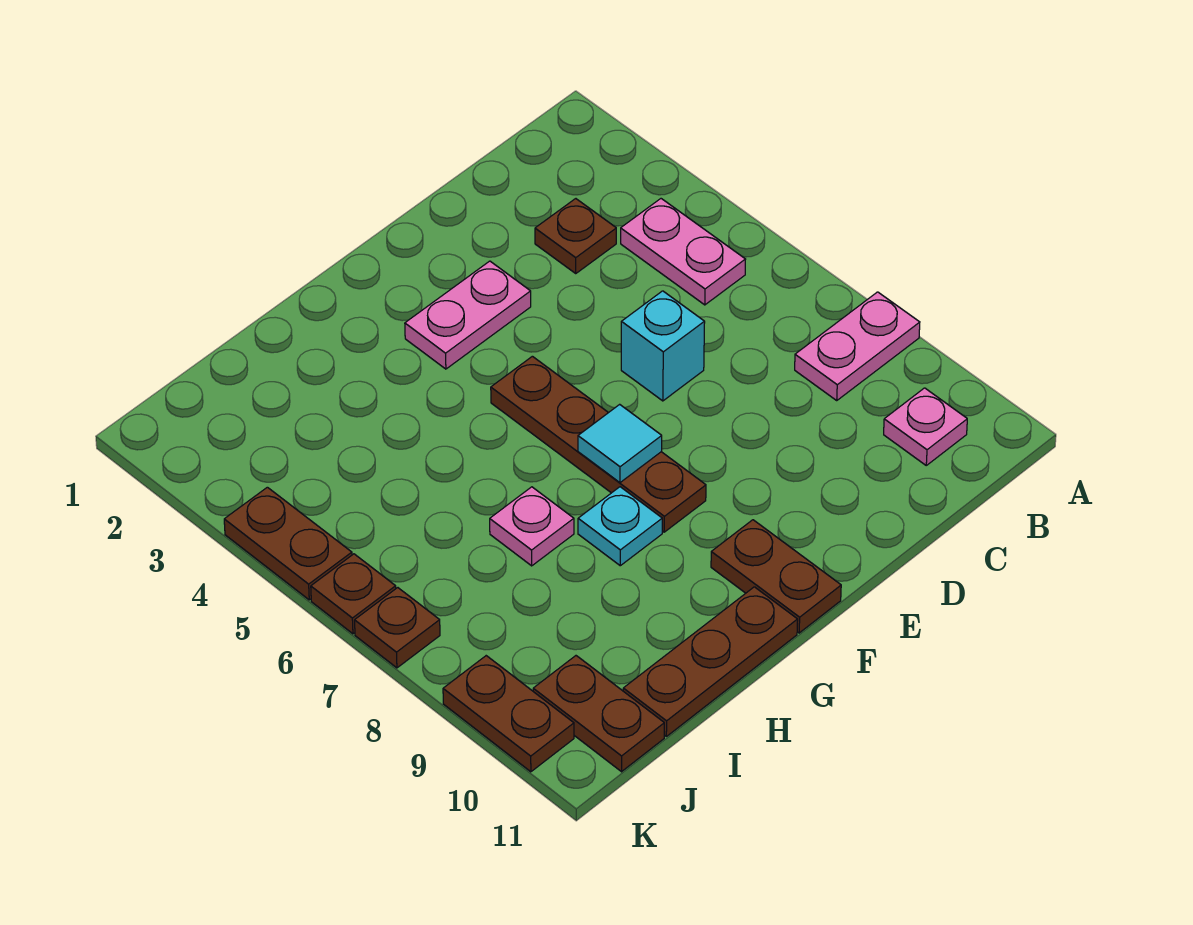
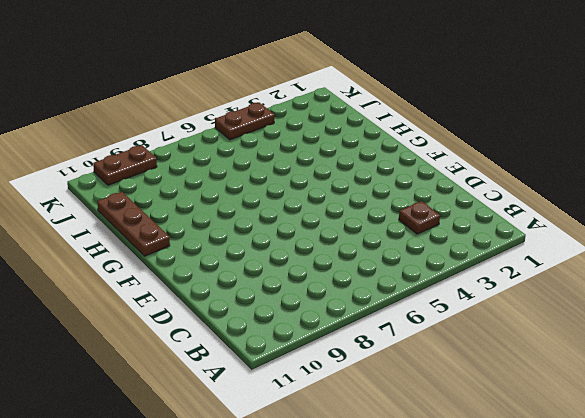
none -> pink plate A8:B8 level 1
none -> pink plate B4:B5 level 1
none -> pink plate B10 level 1

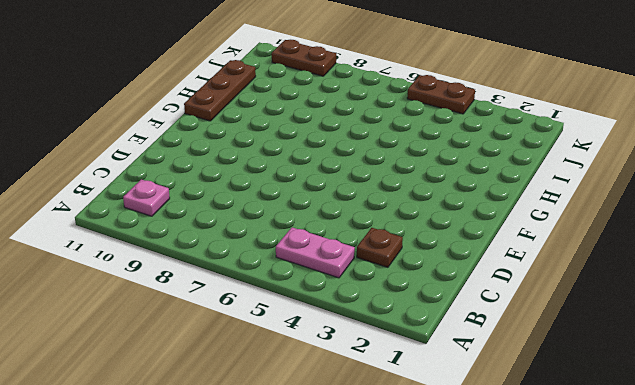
none -> pink plate A8:B8 level 1
none -> cyan brick D6 level 1
none -> pink plate E3:F3 level 1

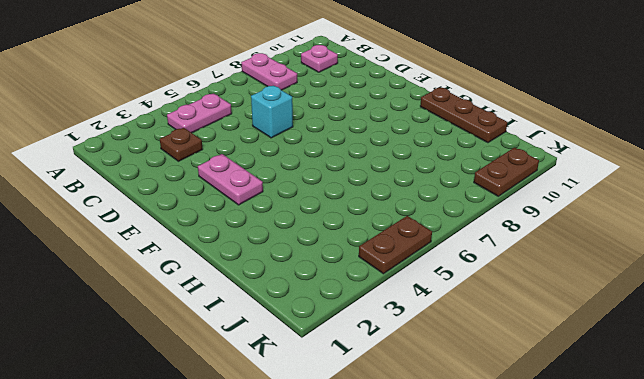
none -> brown plate F5:F8 level 1
none -> brown plate F10:F11 level 1
none -> cyan plate G8 level 1

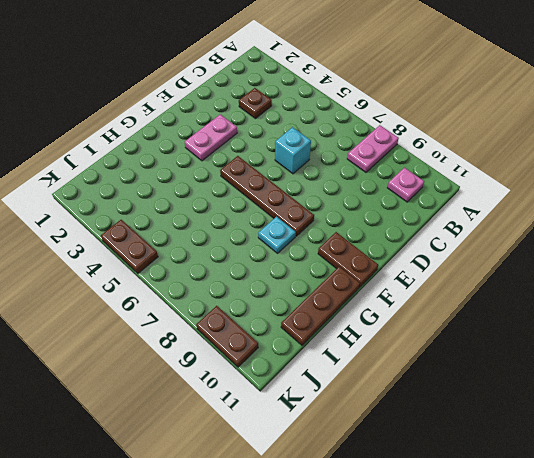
none -> pink plate B4:B5 level 1
none -> pink plate H7 level 1
none -> brown plate J10:J11 level 1

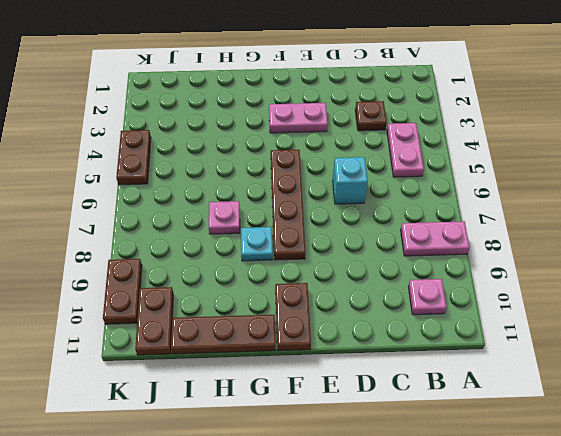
none -> brown plate K6 level 1
none -> brown plate K7 level 1
none -> cyan tile F7 level 2

